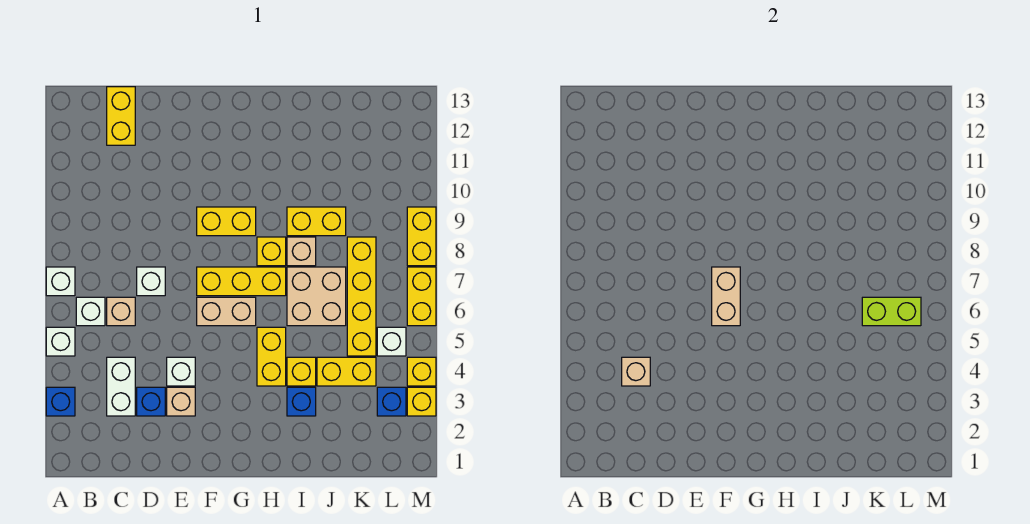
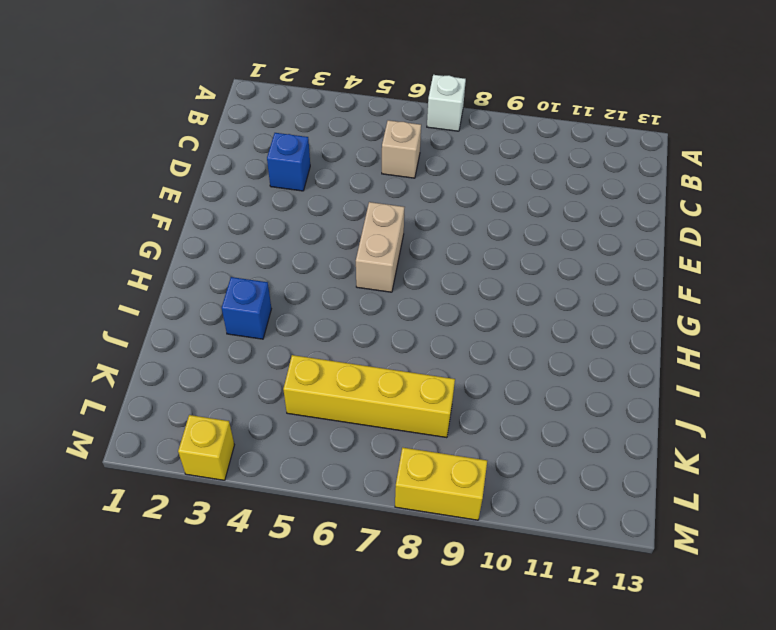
none -> blue brick A3 level 1
none -> white brick A5 level 1
none -> white brick B6 level 1
none -> white brick C3:C4 level 1

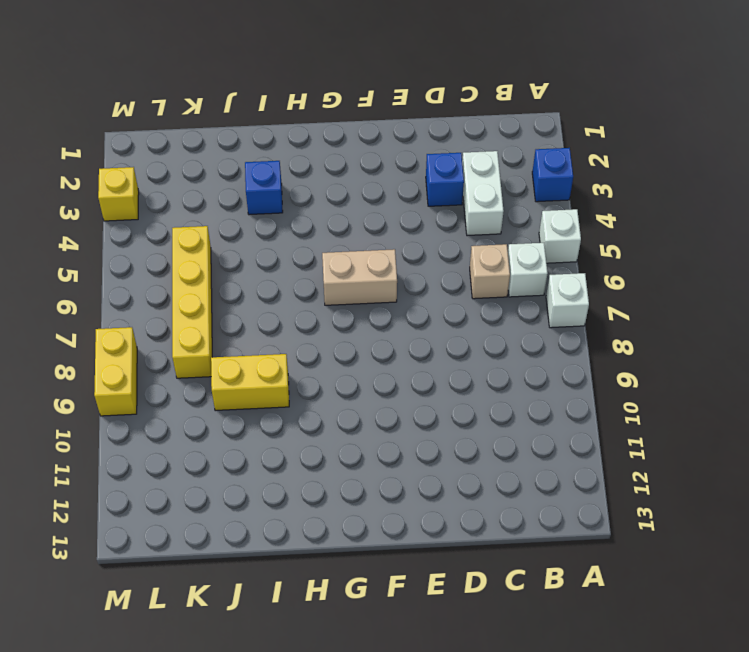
none -> yellow brick C12:C13 level 1
none -> white brick D7 level 1
none -> tan brick E3 level 1
none -> white brick E4 level 1

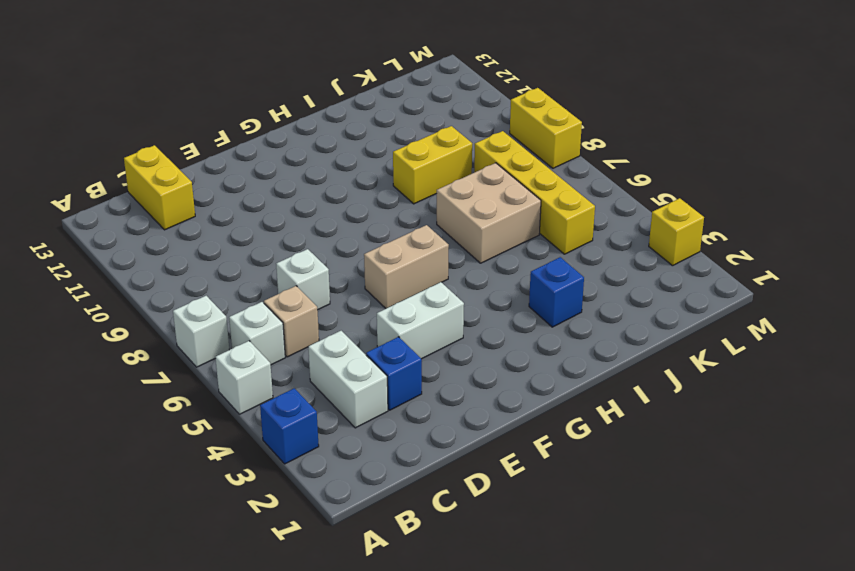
white brick E4:F4 level 1 -> white brick E4 level 1
none -> tan brick E3 level 1
none -> yellow brick F7:H7 level 1
none -> yellow brick F9:G9 level 1
none -> yellow brick H4:H5 level 1

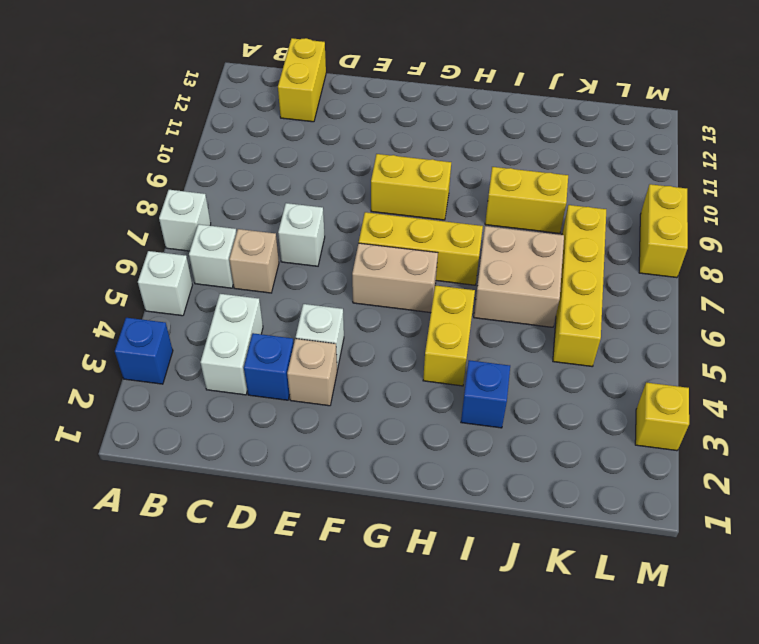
none -> yellow brick H8 level 1
none -> yellow brick I4 level 1
none -> tan brick I8 level 1
none -> yellow brick J4:K4 level 1

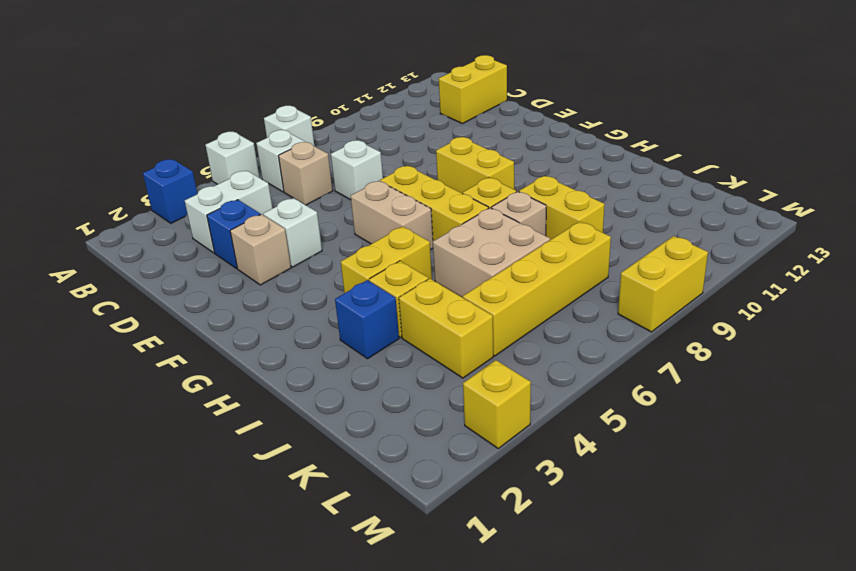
none -> blue brick L3 level 1
none -> white brick L5 level 1
none -> yellow brick M4 level 1
none -> yellow brick M6:M7 level 1

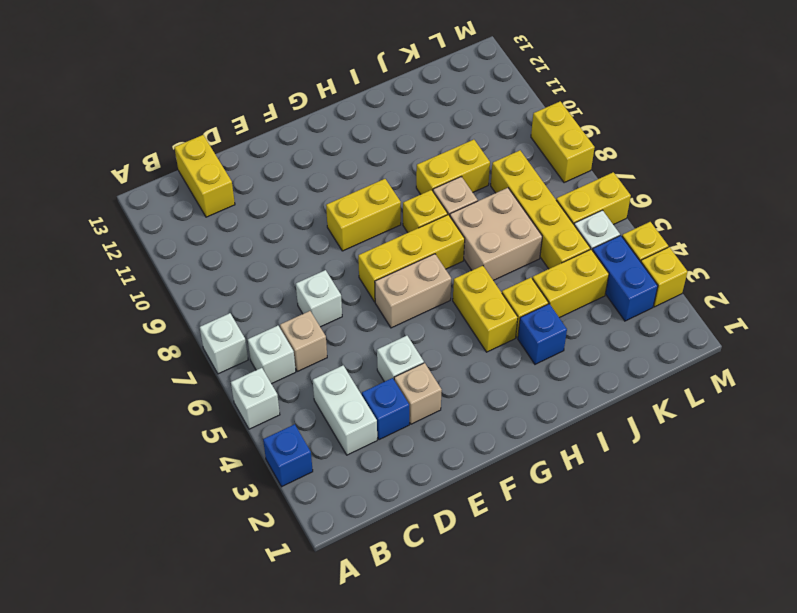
blue brick L3:L4 level 1 -> blue brick L3 level 1
yellow brick L6:M6 level 1 -> yellow brick M6:M7 level 1
none -> tan brick C4 level 2
none -> tan brick F6:F7 level 2
none -> lime brick K6:L6 level 2

